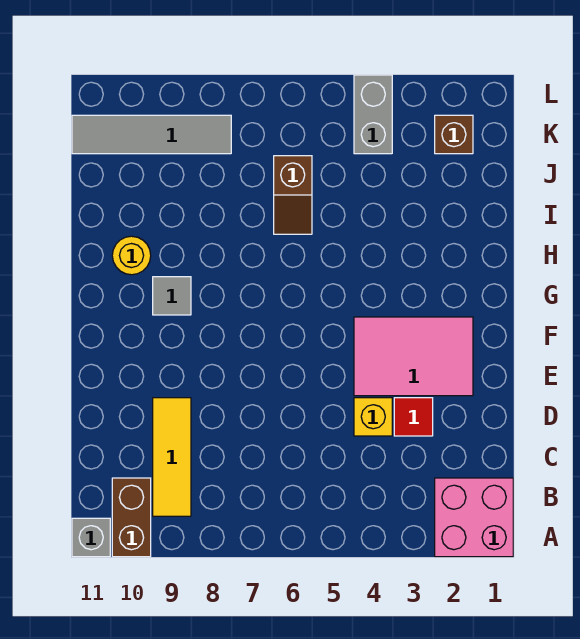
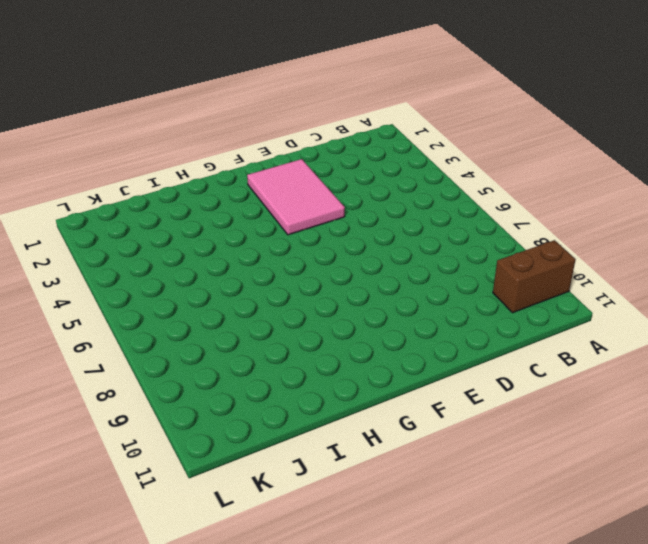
none -> pink brick A1:B2 level 1
none -> grey brick A11 level 1
none -> yellow tile B9:D9 level 1

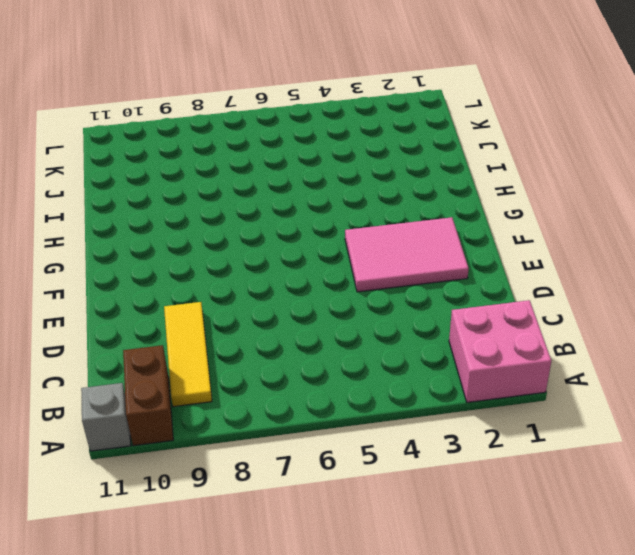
none -> red tile D3 level 1
none -> yellow brick D4 level 1
none -> grey tile G9 level 1

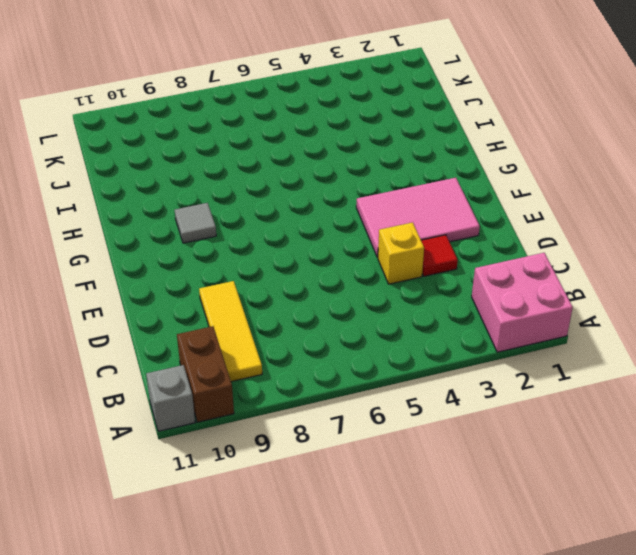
none -> yellow round brick H10 level 1
none -> brown slope I6:J6 level 1 top J
none -> brown brick K2 level 1

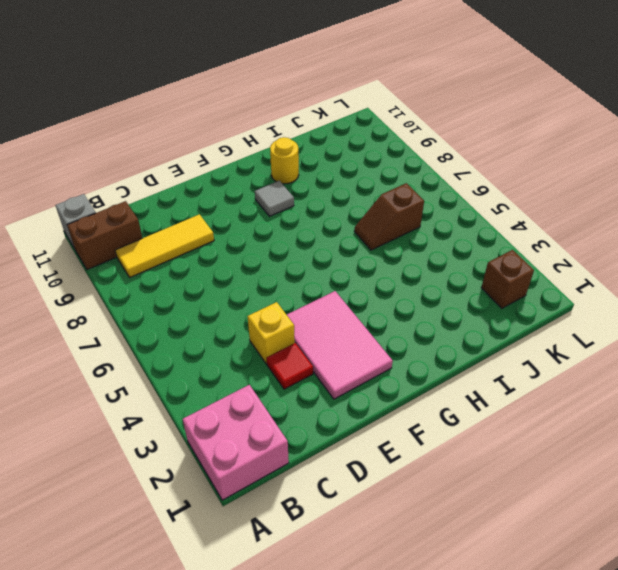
none -> grey brick K4:L4 level 1
none -> grey tile K8:K11 level 1

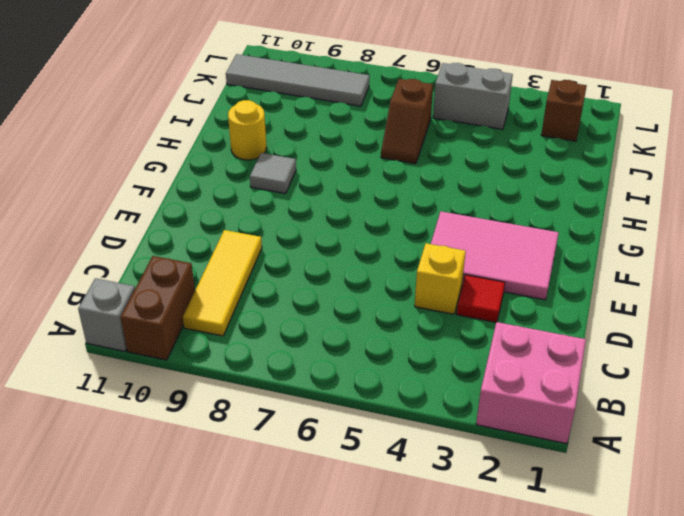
grey brick K4:K5 level 1 -> grey brick K4:L4 level 1

